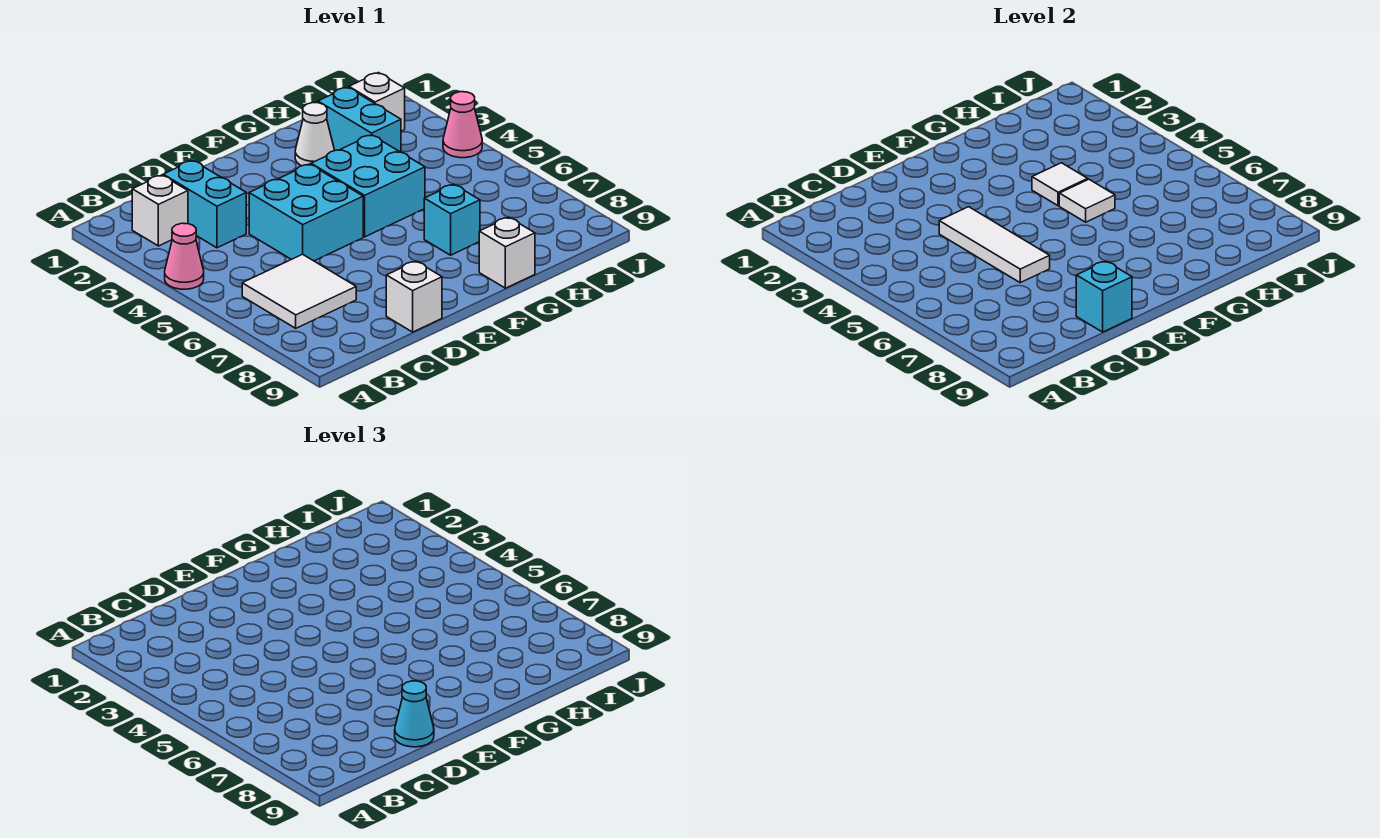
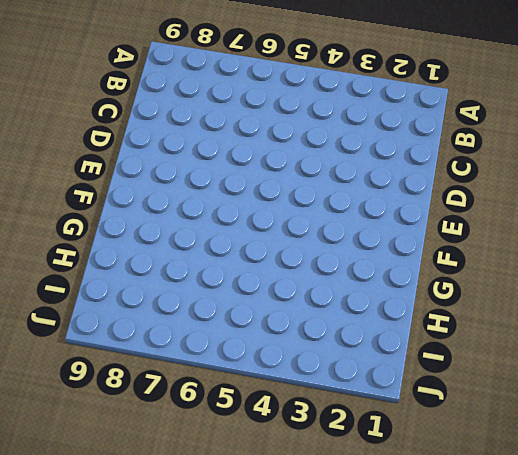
none -> pink cone A4 level 1
none -> white brick B2 level 1
none -> white tile B6:C7 level 1

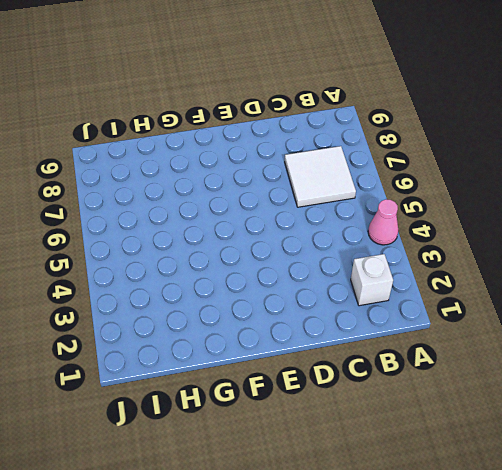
none -> cyan brick C2:C3 level 1
none -> cyan brick D4:E5 level 1
none -> white brick D9 level 1

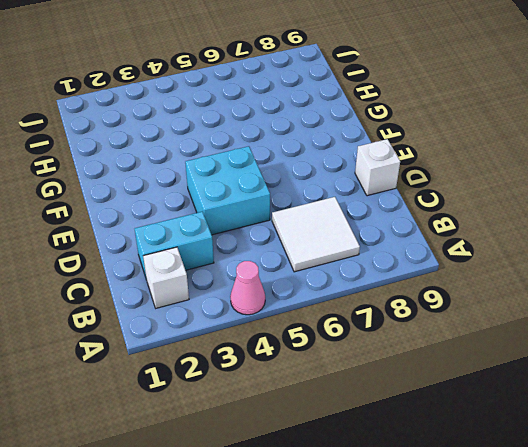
none -> cyan brick F4:G5 level 1
none -> white cone G2 level 1
none -> cyan brick G7 level 1

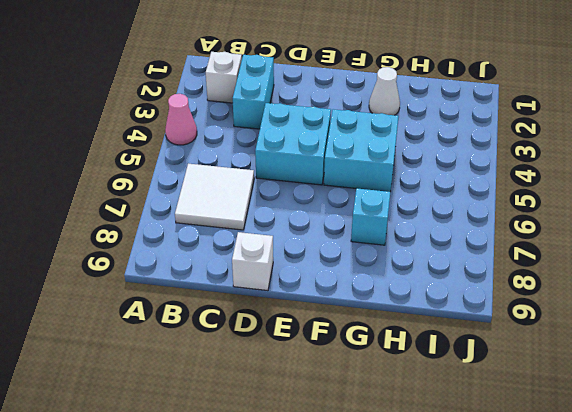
none -> white brick G9 level 1
none -> cyan brick H2:H3 level 1
none -> white brick I2 level 1

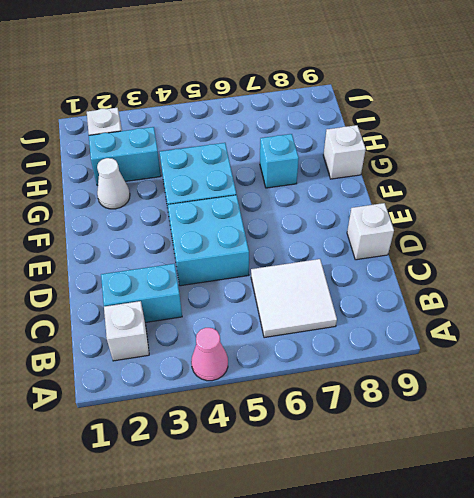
none -> pink cone J4 level 1
none -> white tile D4:D6 level 2
none -> cyan brick D9 level 2

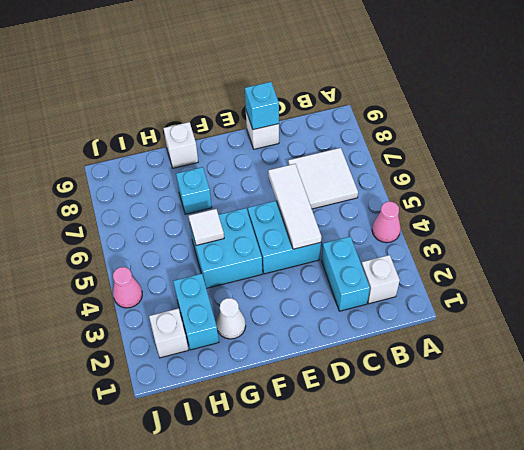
none -> white tile G4 level 2
none -> cyan cone D9 level 3

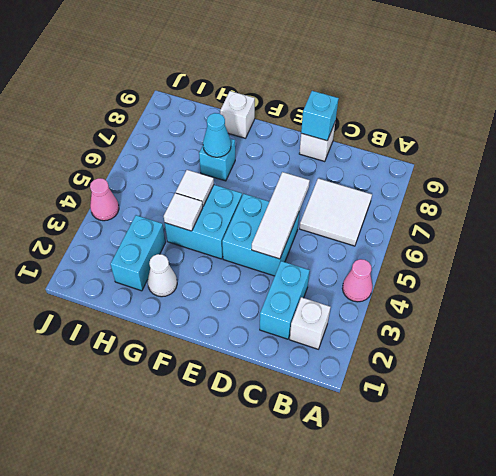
cyan cone G7 level 2 -> cyan cone D9 level 3
none -> white brick I2 level 1

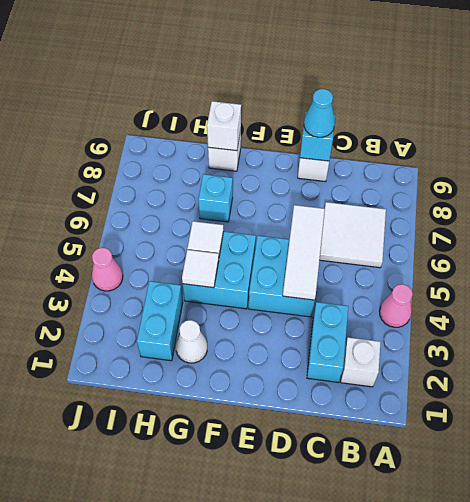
white brick G9 level 2 -> white brick I2 level 1

